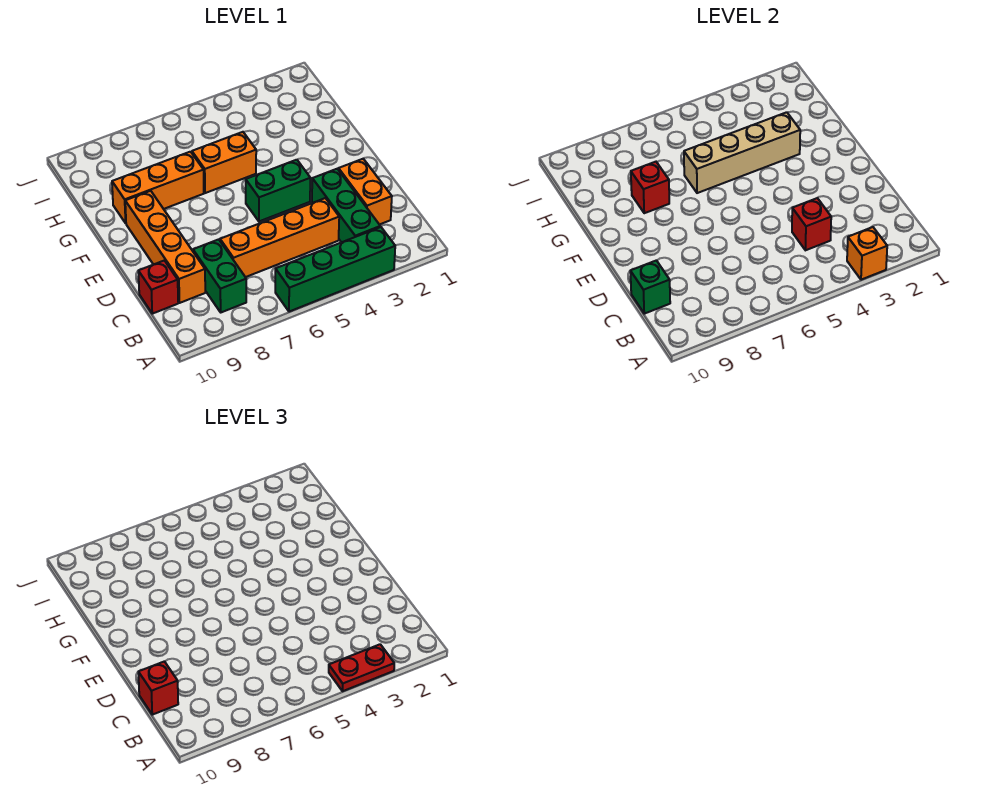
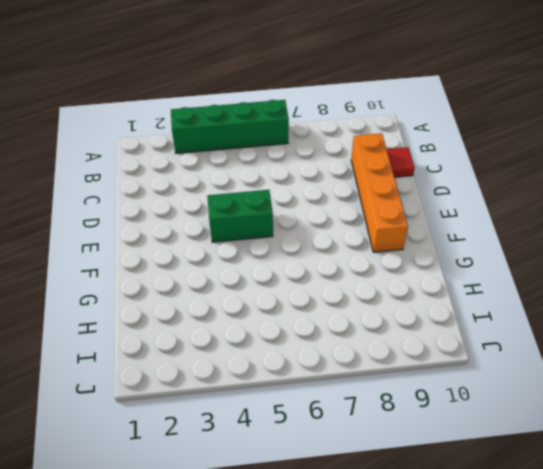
red tile C10 level 1 -> red brick C10 level 1
none -> green brick B3:D3 level 1
none -> green brick B8:C8 level 1
none -> orange brick C2:D2 level 1

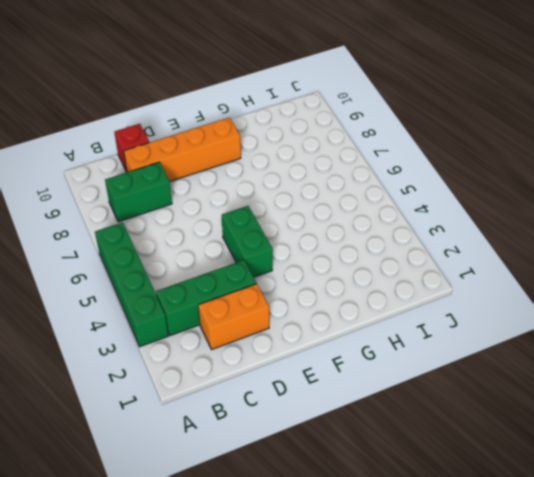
none -> orange brick C4:C7 level 1
none -> orange brick G5:G6 level 1
none -> orange brick G7:G9 level 1

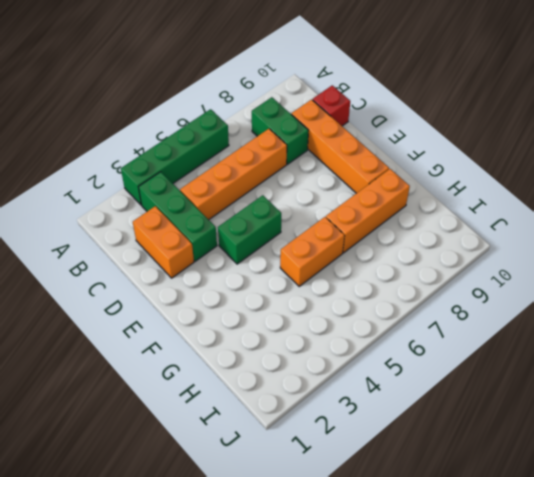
none -> orange brick A3 level 2
none -> red brick C4 level 2
none -> green brick C10 level 2

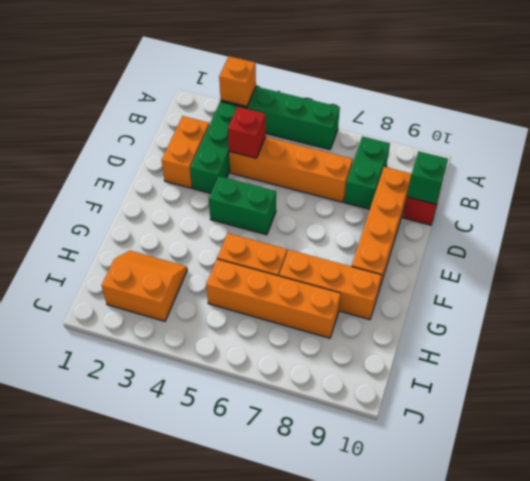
orange slope H2:I3 level 1 top I -> none
orange brick H5:H8 level 1 -> none
none -> tan brick G3:G6 level 2
none -> red brick G8 level 2
none -> red plate A3:A4 level 3

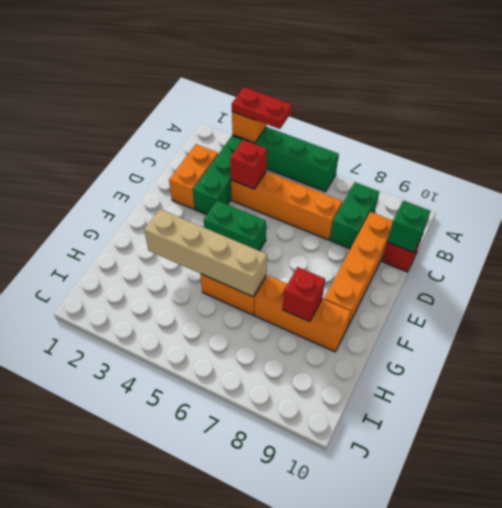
none -> red brick C10 level 3

